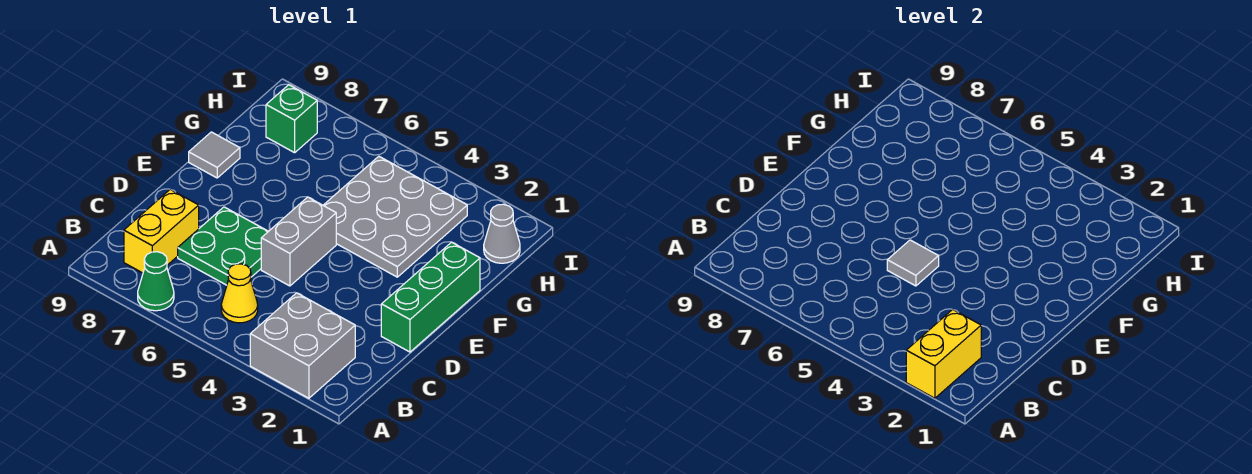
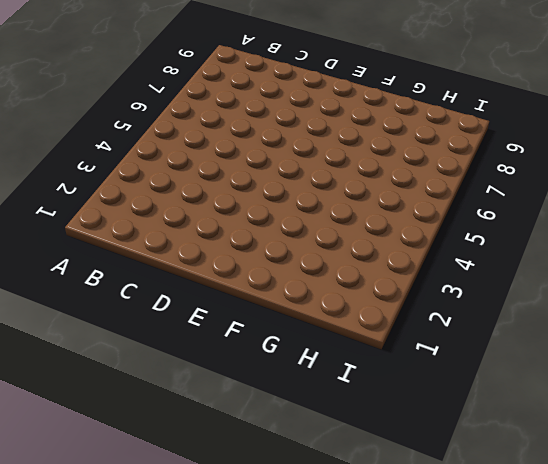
none -> grey brick A2:B3 level 1
none -> green cone A7 level 1
none -> yellow cone B5 level 1

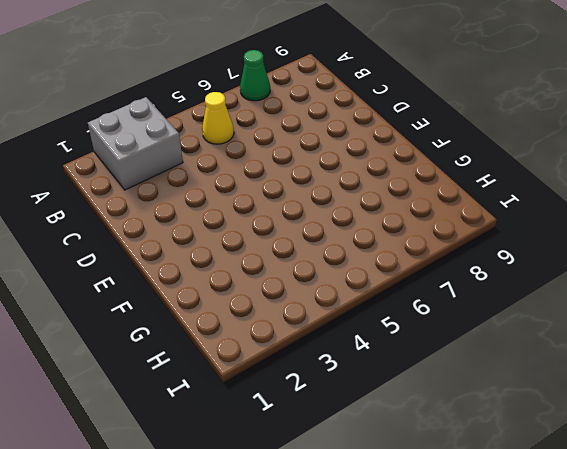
none -> yellow brick B8:C8 level 1
none -> green plate C6:D7 level 1
none -> green brick D1:F1 level 1

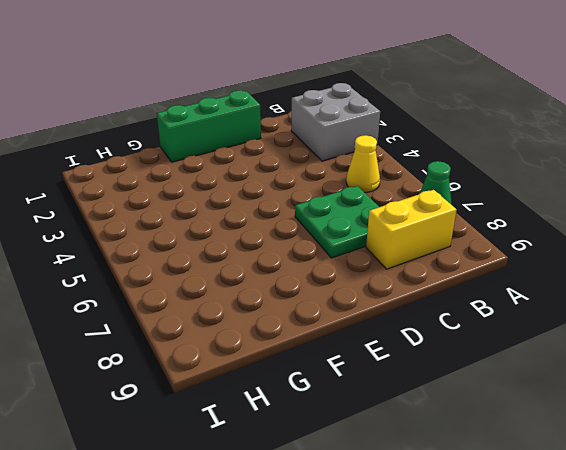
none -> grey brick D5:E5 level 1
none -> grey plate F3:H5 level 1
none -> grey tile F9 level 1

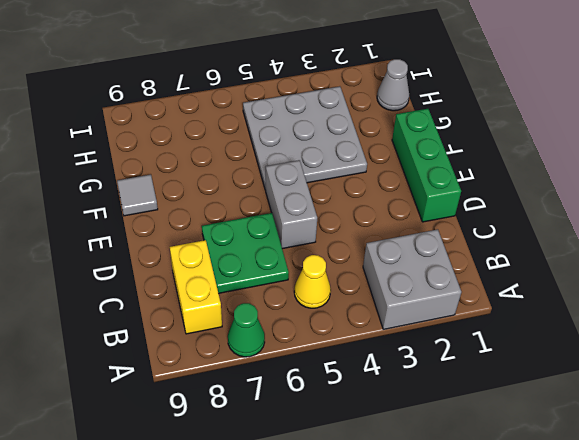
none -> green brick H8 level 1
none -> yellow brick A2:B2 level 2
none -> grey tile D5 level 2

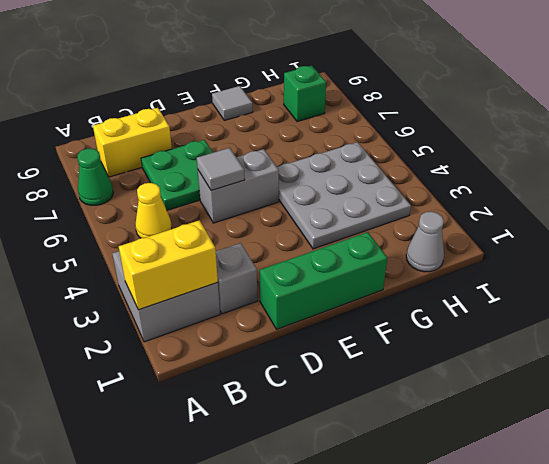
grey brick C2 level 1 -> none

